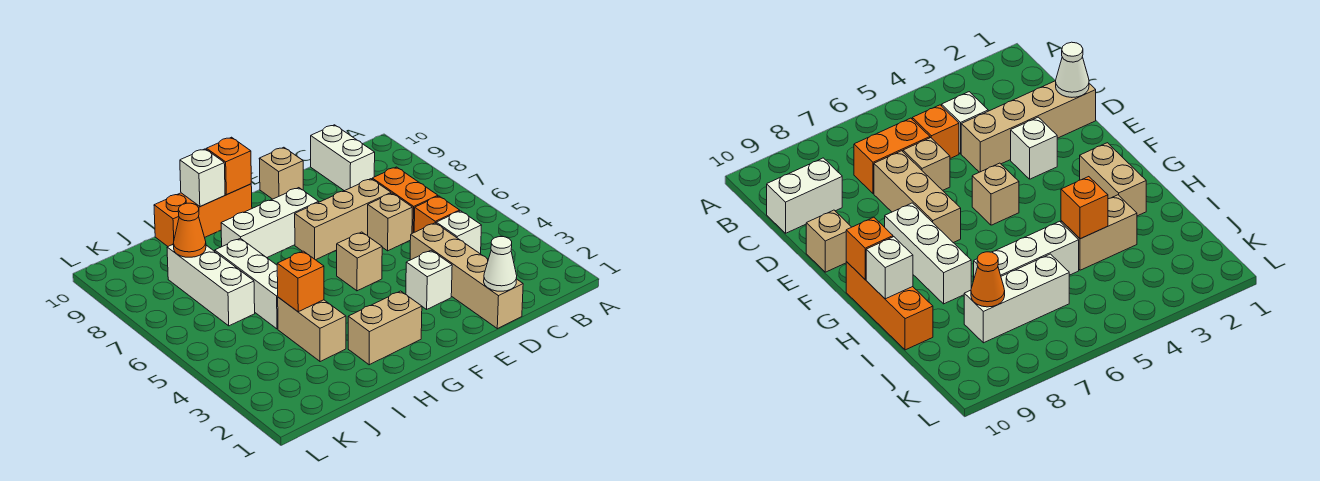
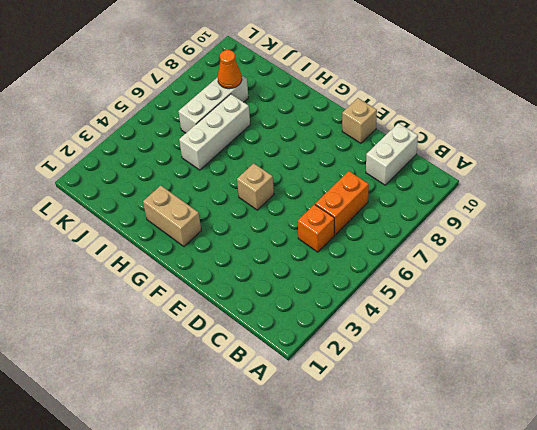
none -> white brick C4 level 1
none -> tan brick D1:D4 level 1
none -> tan brick D6 level 1

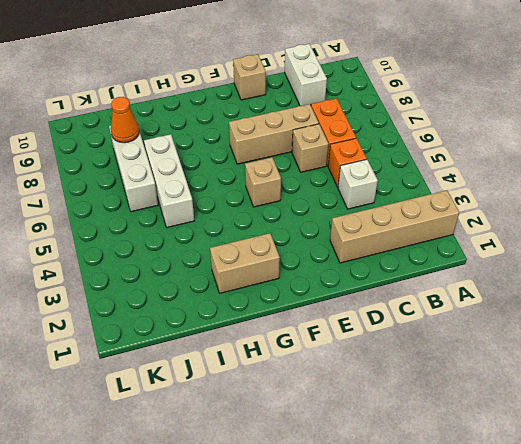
tan brick A2:D2 level 1 -> tan brick D1:D4 level 1
none -> white brick E3 level 1
none -> white brick F8:H8 level 1
none -> orange brick G10:I10 level 1

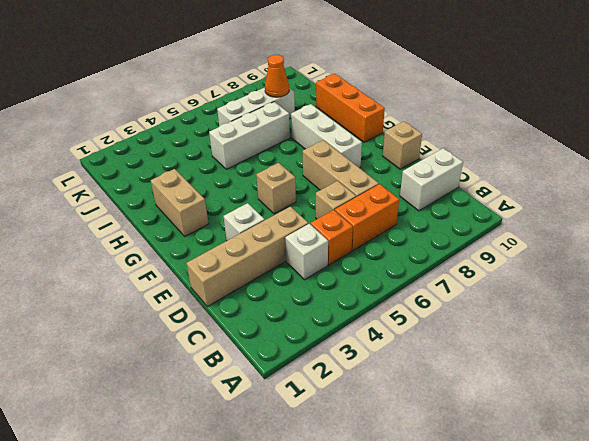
none -> tan brick I3:I4 level 1
none -> white cone D1 level 2
none -> orange brick G10 level 2

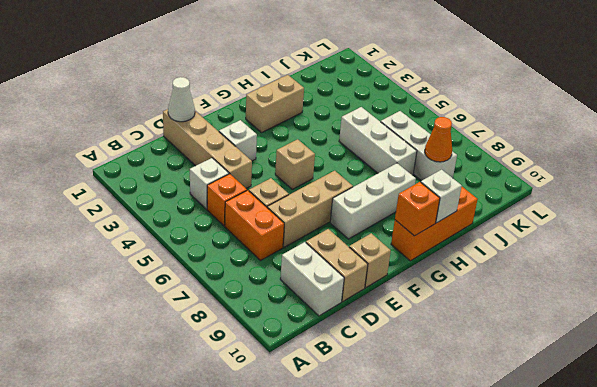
tan brick D9:D10 level 1 -> tan brick I3:I4 level 1
none -> orange brick I4 level 2

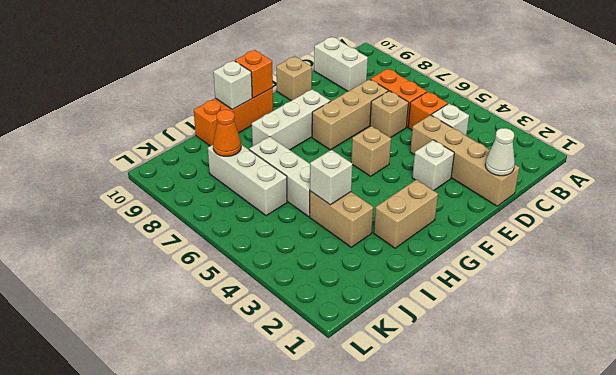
white brick I4 level 2 -> orange brick I4 level 2

